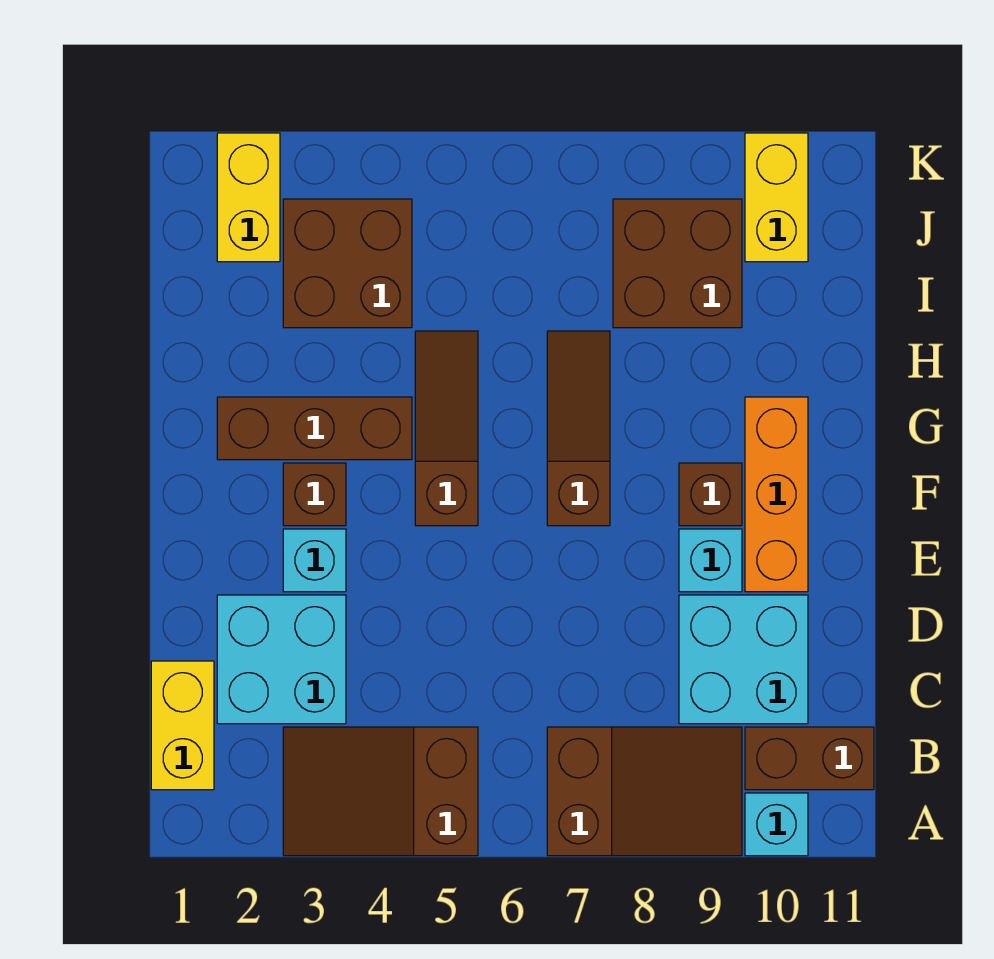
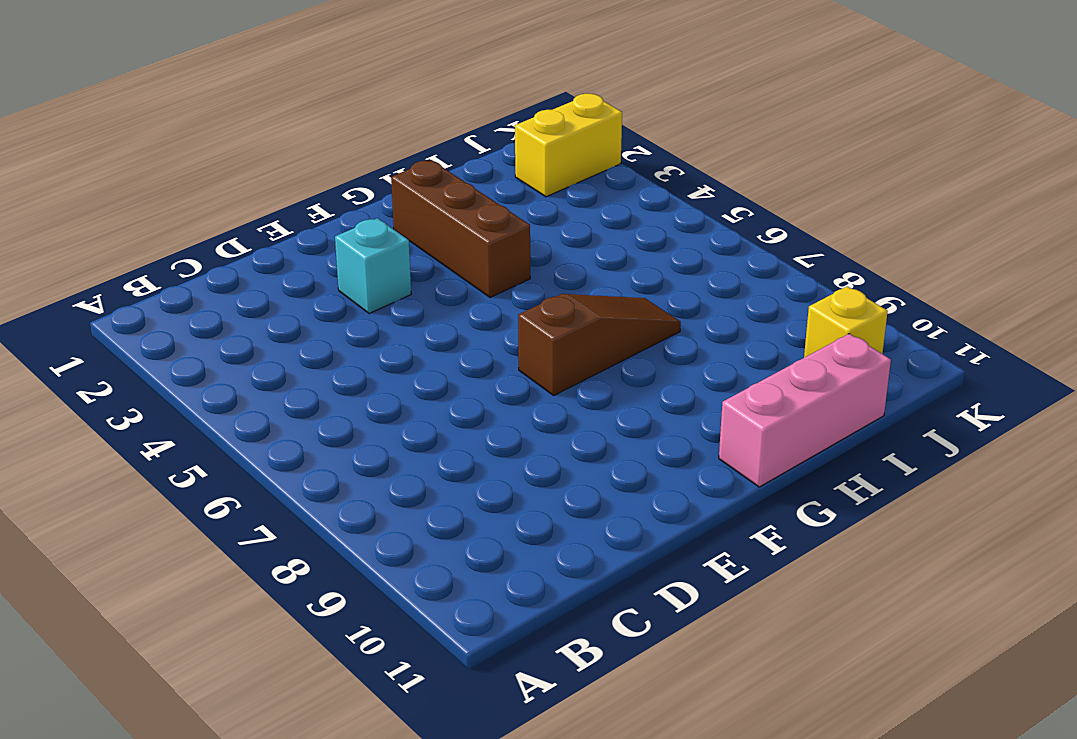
pink brick G11:I11 level 1 -> none
yellow brick J10 level 1 -> yellow brick J10:K10 level 1
none -> brown slope A3:B5 level 1 top 5
none -> brown slope A7:B9 level 1 top 7
none -> cyan brick A10 level 1

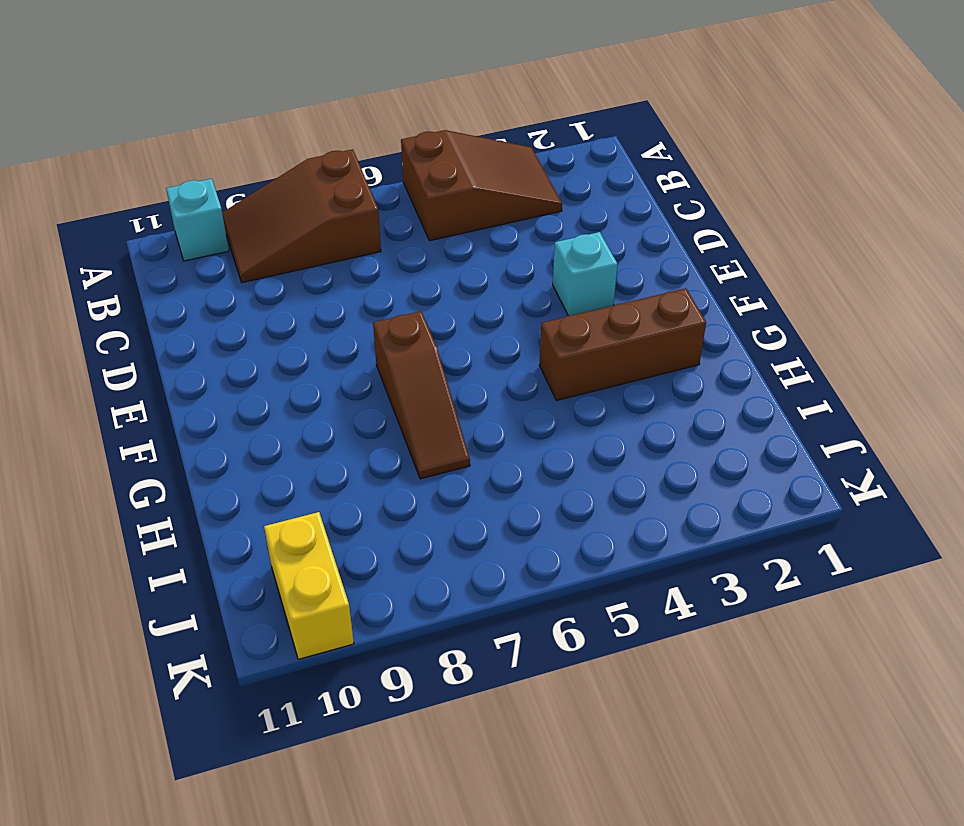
none -> yellow brick B1:C1 level 1
none -> brown brick B10:B11 level 1
none -> cyan brick C2:D3 level 1

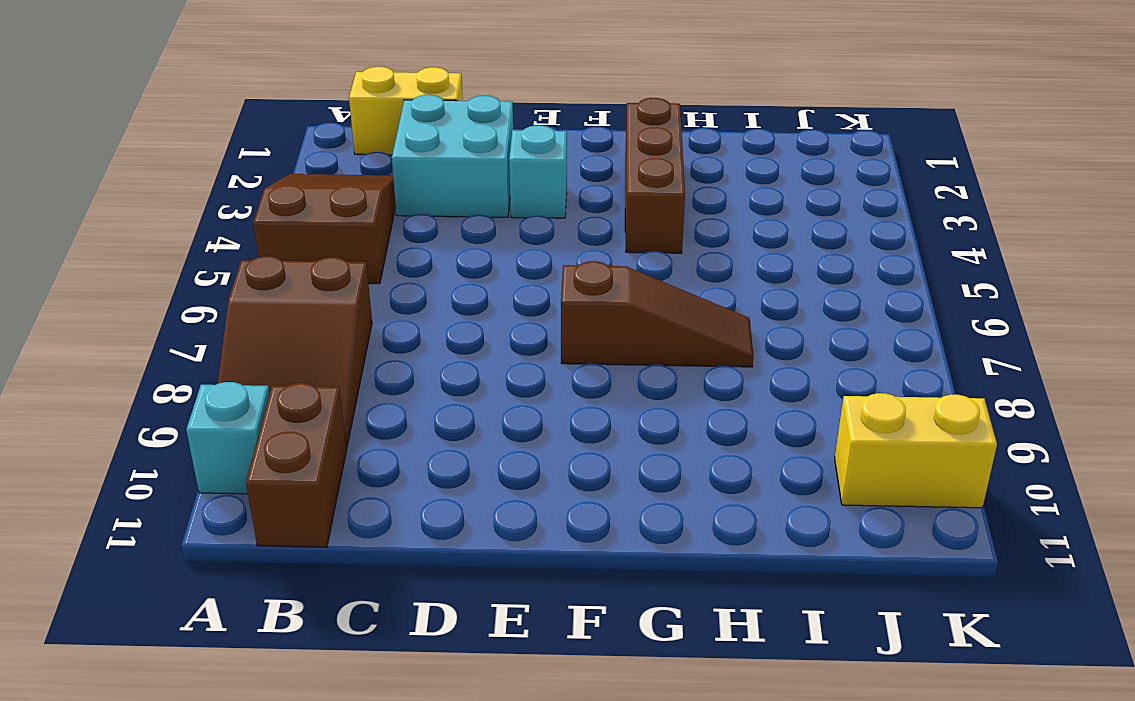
none -> cyan brick C9:D10 level 1
none -> cyan brick E9 level 1
none -> orange brick E10:G10 level 1

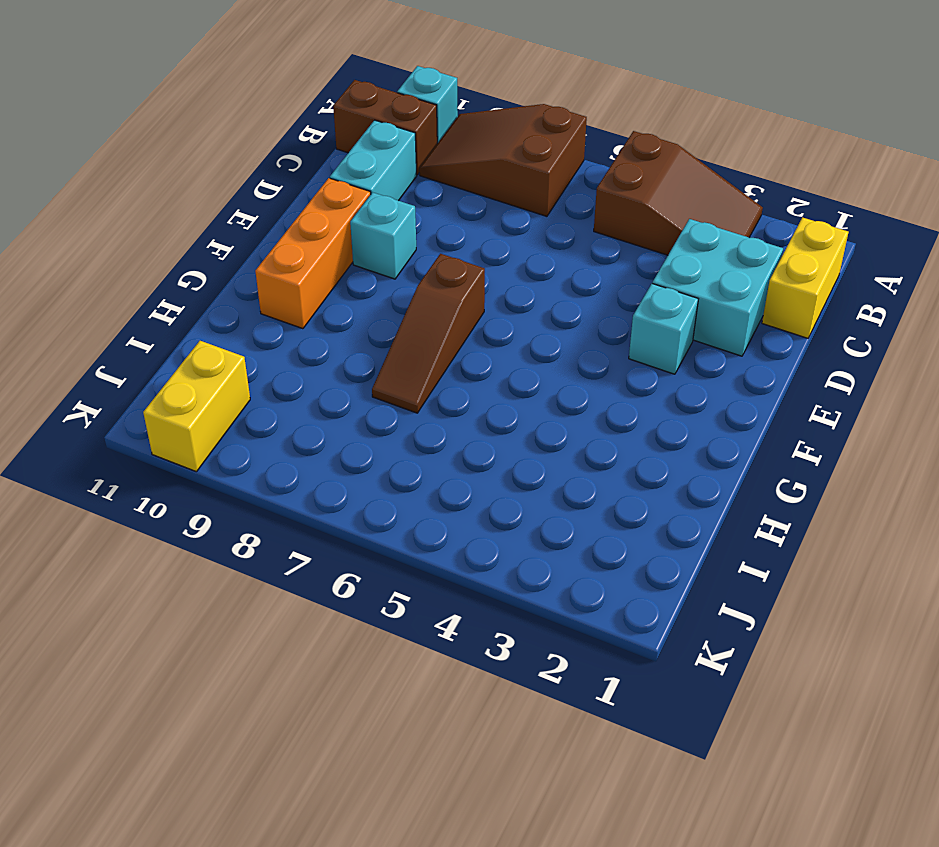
cyan brick C10:D10 level 1 -> cyan brick C9:D10 level 1
none -> brown brick F3 level 1
none -> brown slope F5:H5 level 1 top F
none -> brown brick F9 level 1

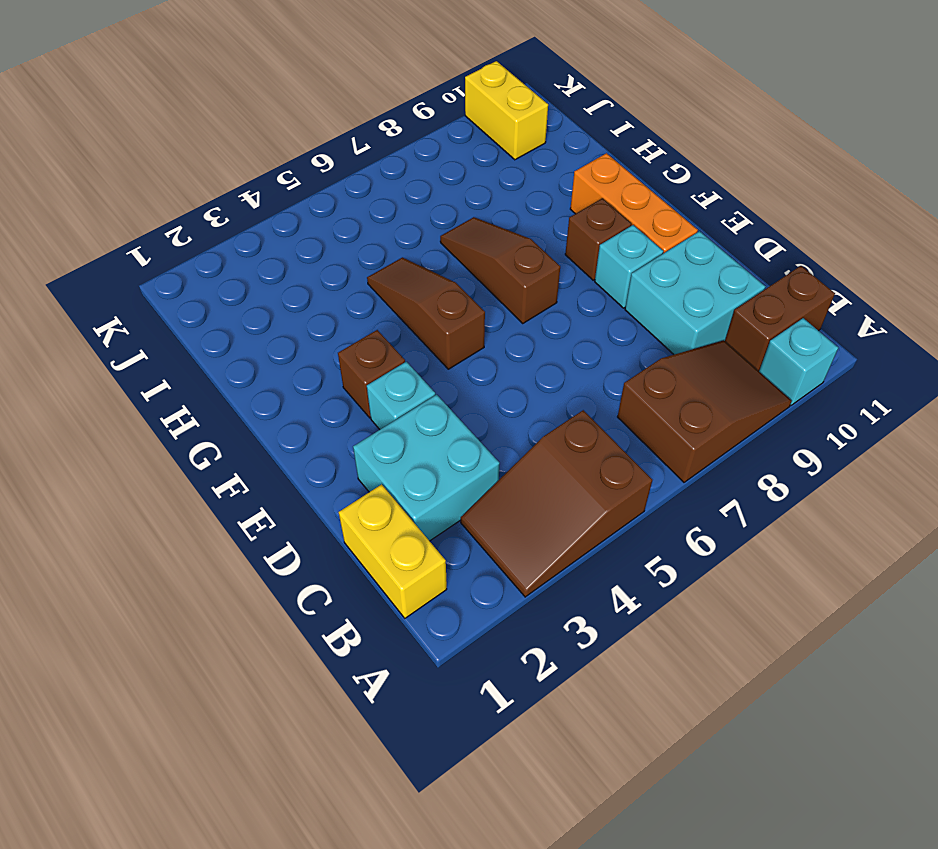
none -> brown brick G2:G4 level 1
none -> brown brick I3:J4 level 1
none -> brown brick I8:J9 level 1

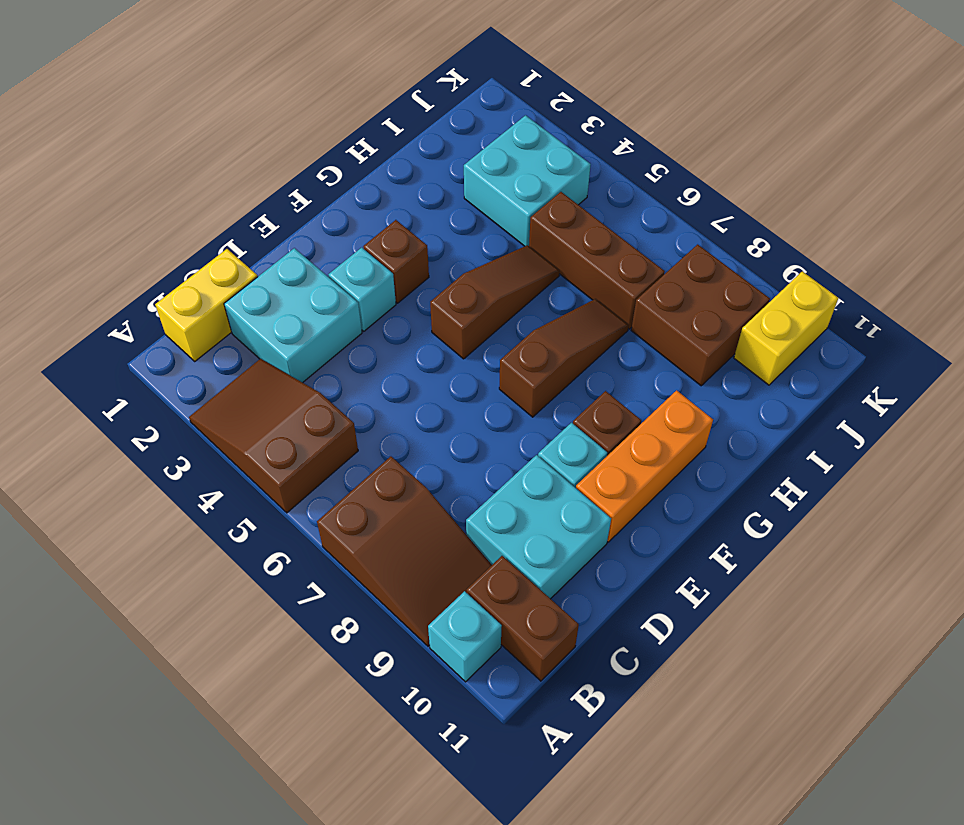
cyan brick I3:J4 level 1 -> brown brick I3:J4 level 1
brown brick I5:I7 level 1 -> brown brick G2:G4 level 1
none -> yellow brick J2:K2 level 1

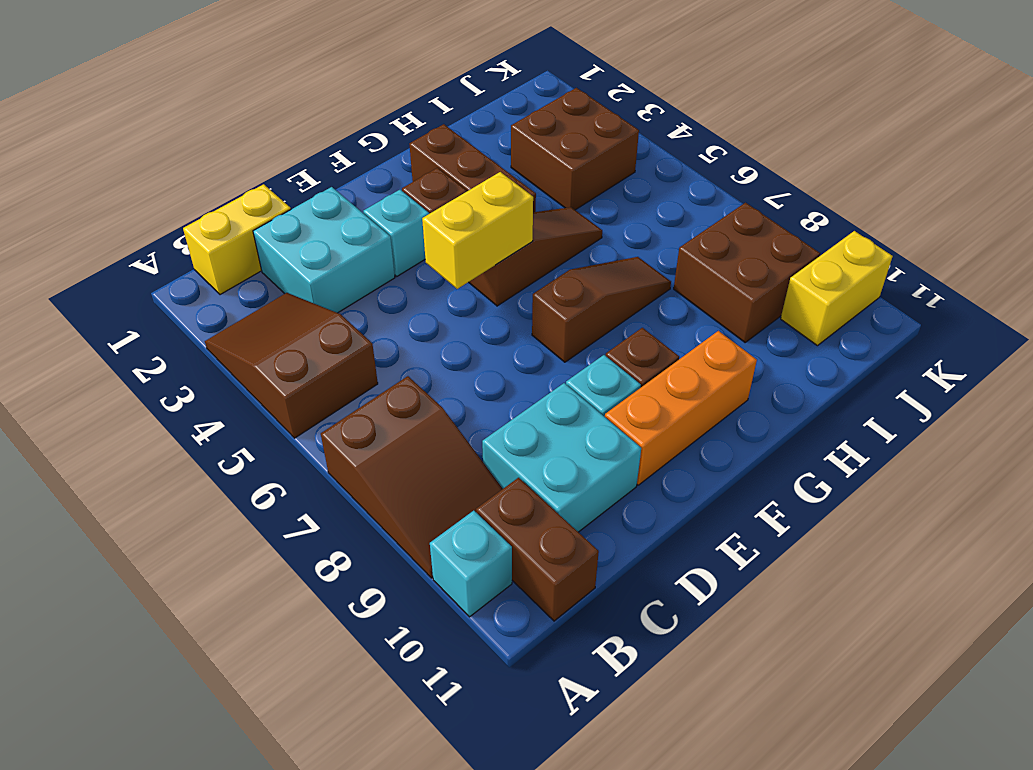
yellow brick E5:F5 level 2 -> yellow brick J2:K2 level 1

